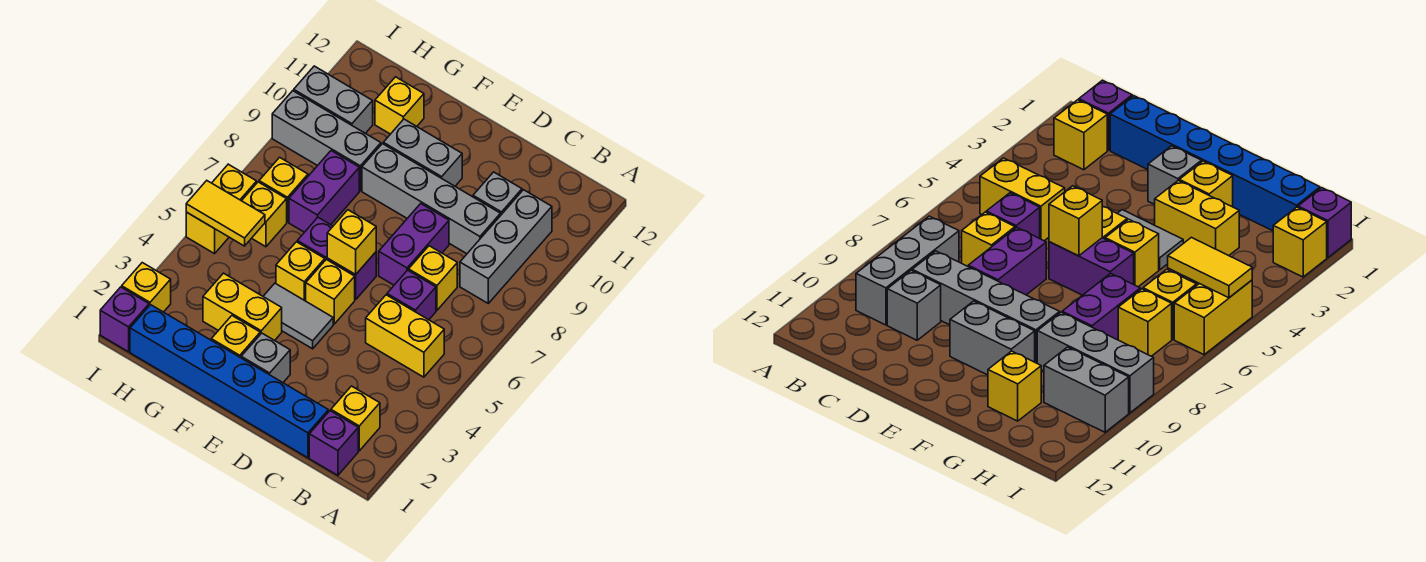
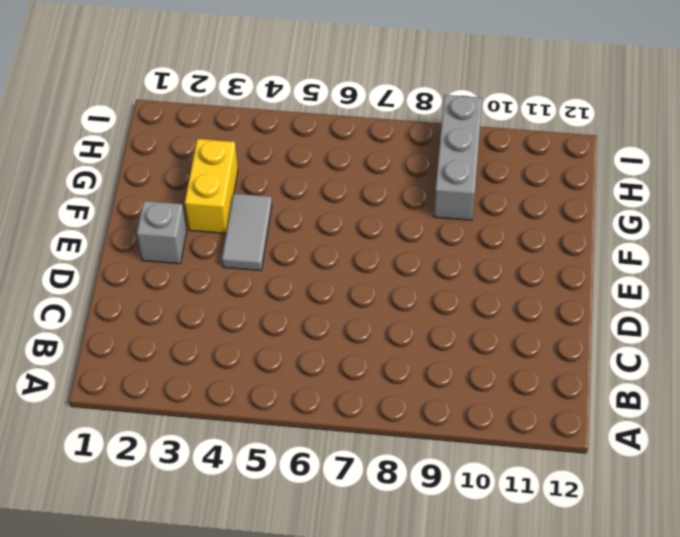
none -> purple brick B1 level 1
none -> yellow brick B2 level 1
none -> yellow brick B5:C5 level 1

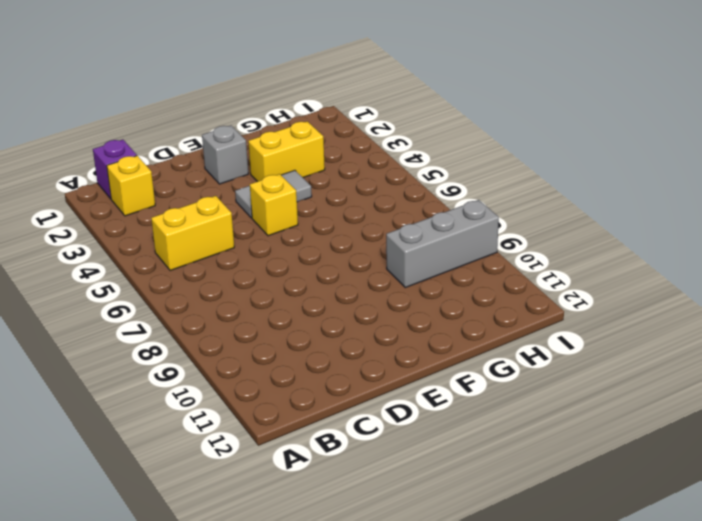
none -> grey brick B8:B10 level 1
none -> blue brick C1:H1 level 1
none -> purple brick C6 level 1

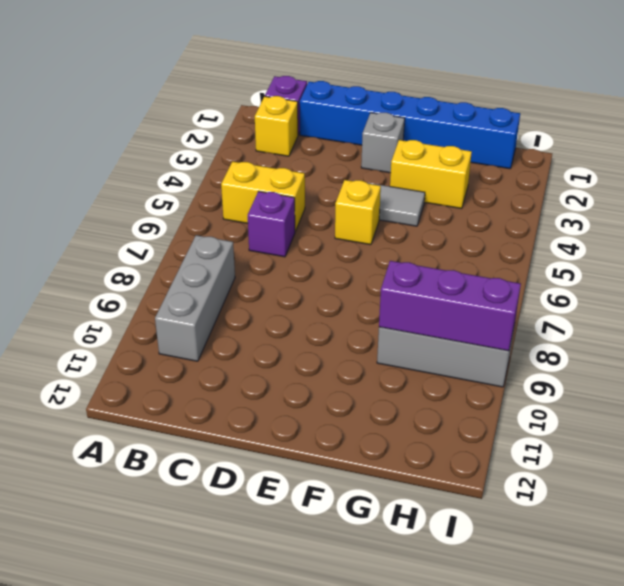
purple brick G9:I9 level 2 -> none
none -> yellow brick C7 level 1
none -> grey brick C9:F9 level 1
none -> grey brick C10 level 1

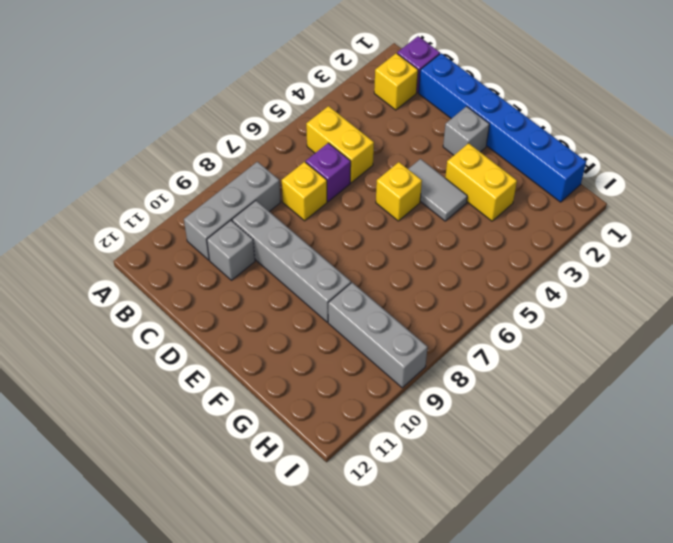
none -> purple brick D7:D8 level 1
none -> purple brick E6:F6 level 1
none -> grey brick E10:F10 level 1

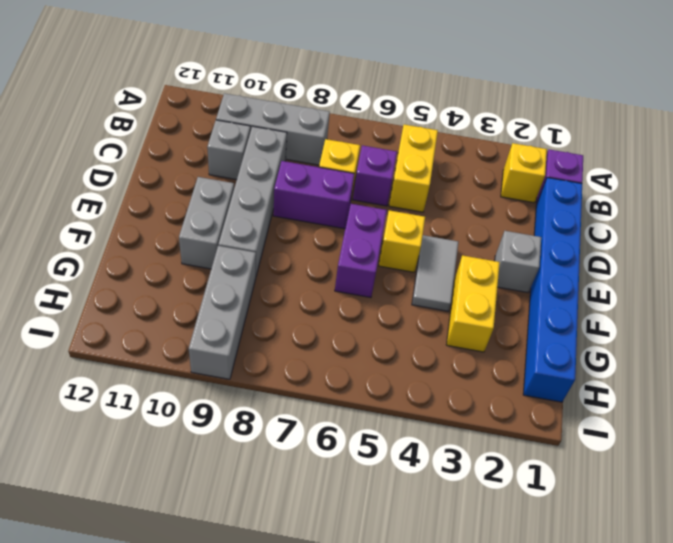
none -> yellow brick F2 level 1
none -> yellow brick F5 level 1
none -> purple brick G7:G8 level 1

